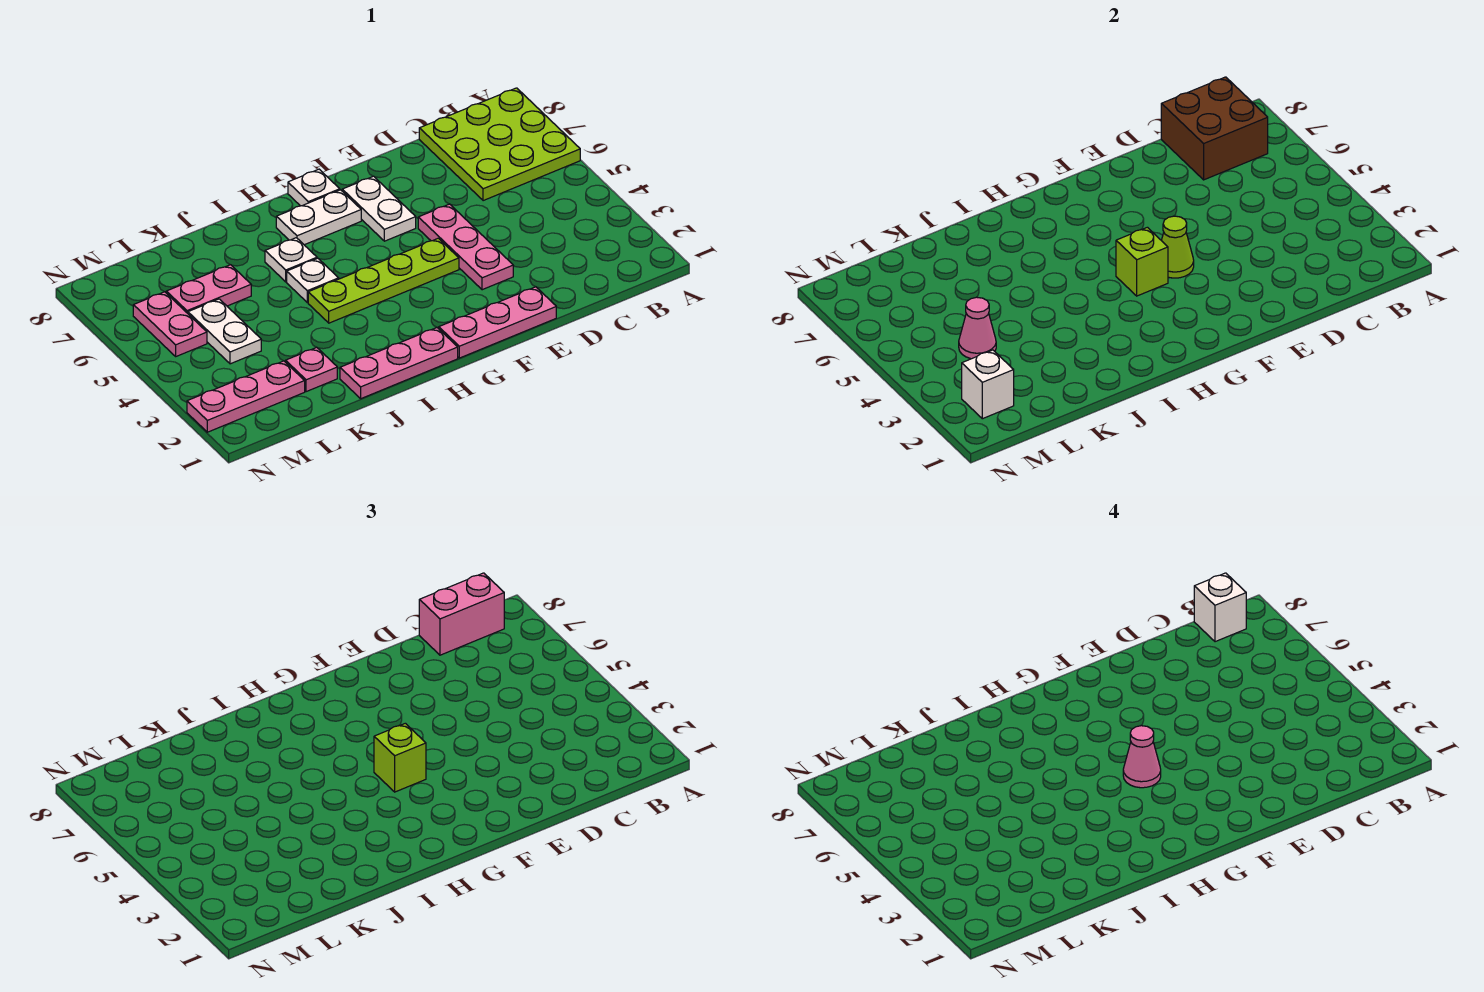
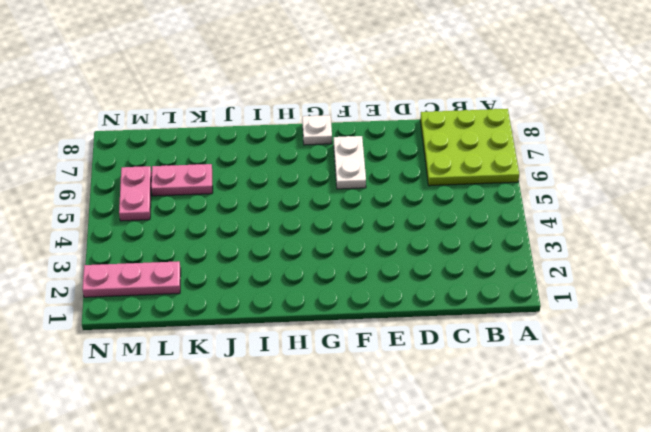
none -> pink plate E1:G1 level 1
none -> pink plate E3:E5 level 1
none -> lime plate F4:I4 level 1

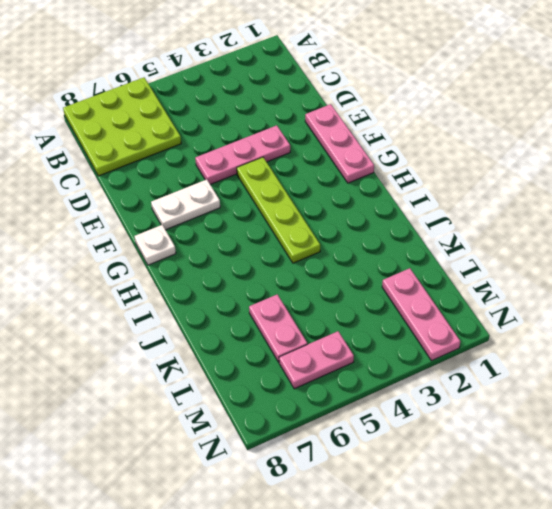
none -> white plate G7:H7 level 1
none -> pink plate H1:J1 level 1
none -> white plate I5 level 1

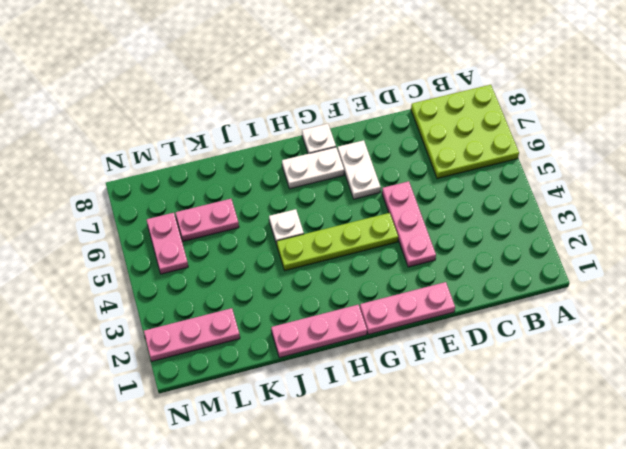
none -> white plate I6 level 1
none -> pink plate K2 level 1
none -> white plate L4:L5 level 1

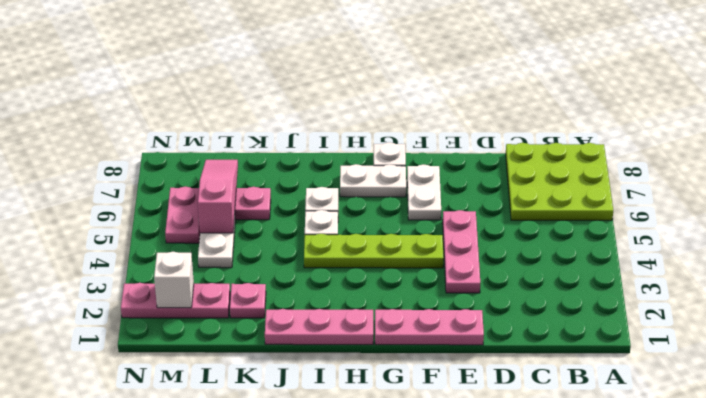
pink slope L5:L7 level 2 top 5 -> none
none -> brown brick B7:C8 level 2
none -> lime cone F4 level 2
none -> lime brick G4 level 2

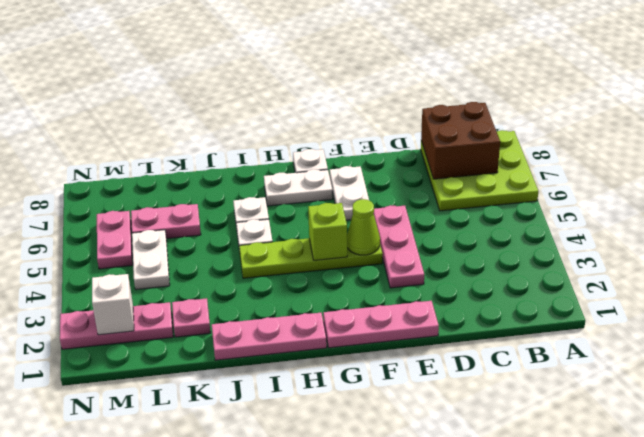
none -> pink cone L4 level 2
none -> pink brick B8:C8 level 3
none -> lime brick G4 level 3

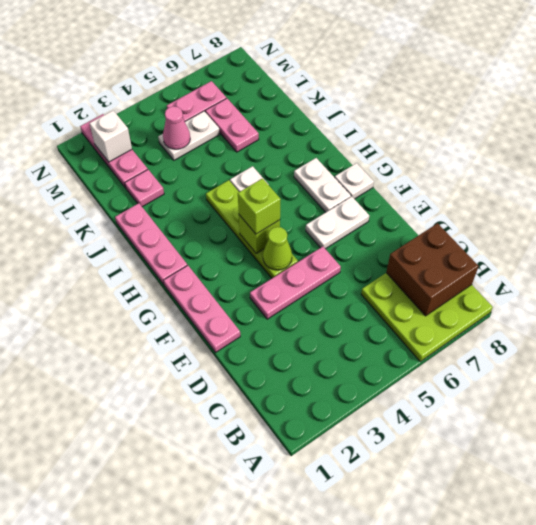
none -> white plate I6 level 1
none -> pink brick B8:C8 level 3
none -> white brick B8 level 4

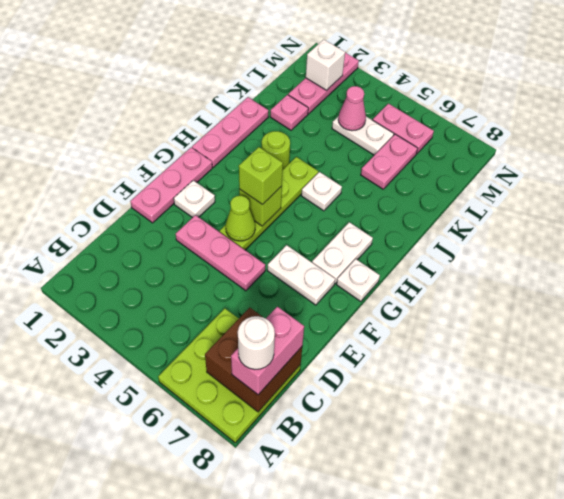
white round brick B8 level 4 -> white brick B8 level 4
white plate F2 level 1 -> white plate I6 level 1
lime round brick I3 level 1 -> none
none -> pink cone G4 level 4

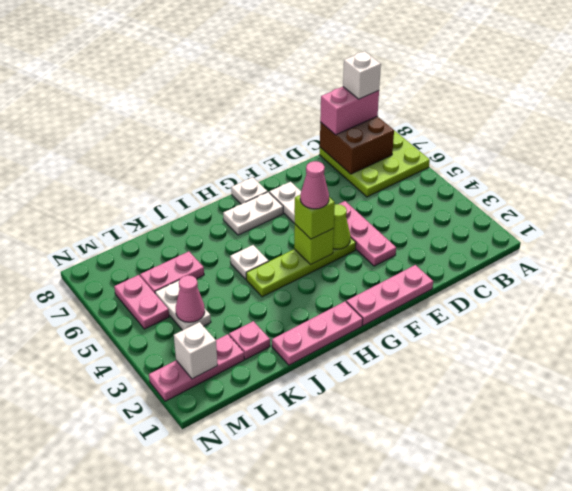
none -> white plate I6 level 1

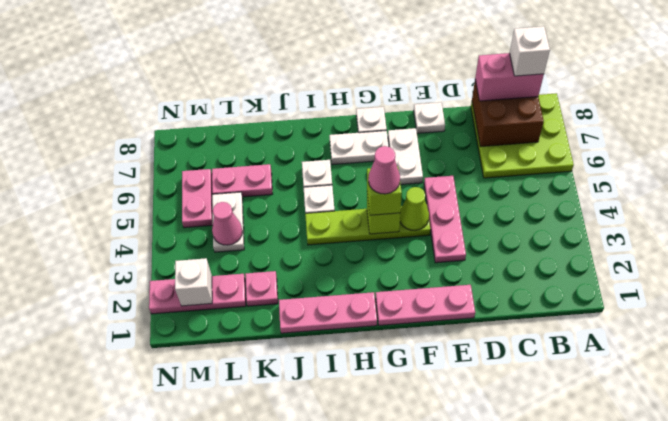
white plate E8 level 1 -> none

